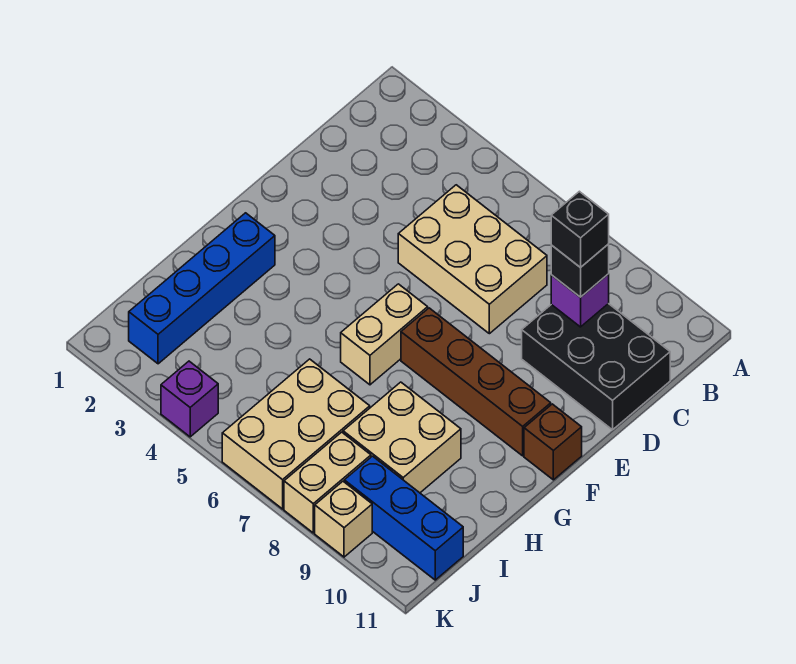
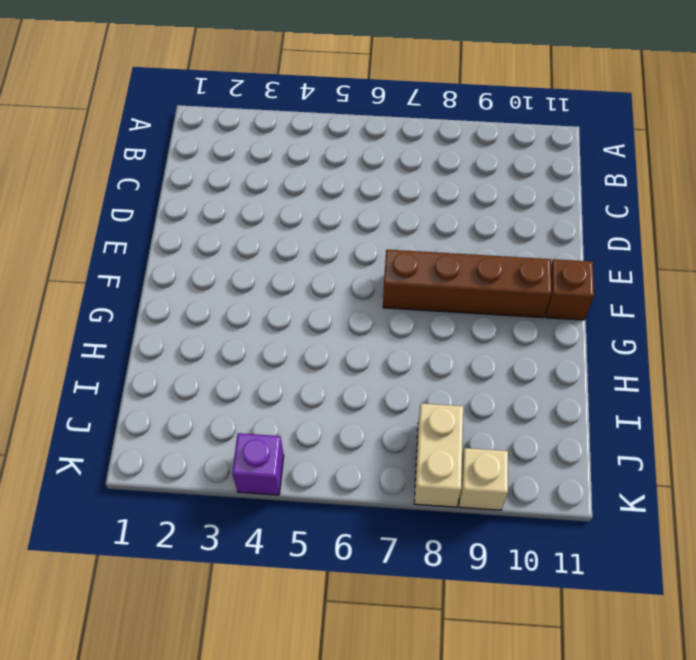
none -> tan brick C5:D7 level 1
none -> black brick C9:D11 level 1
none -> tan brick F6:G6 level 1

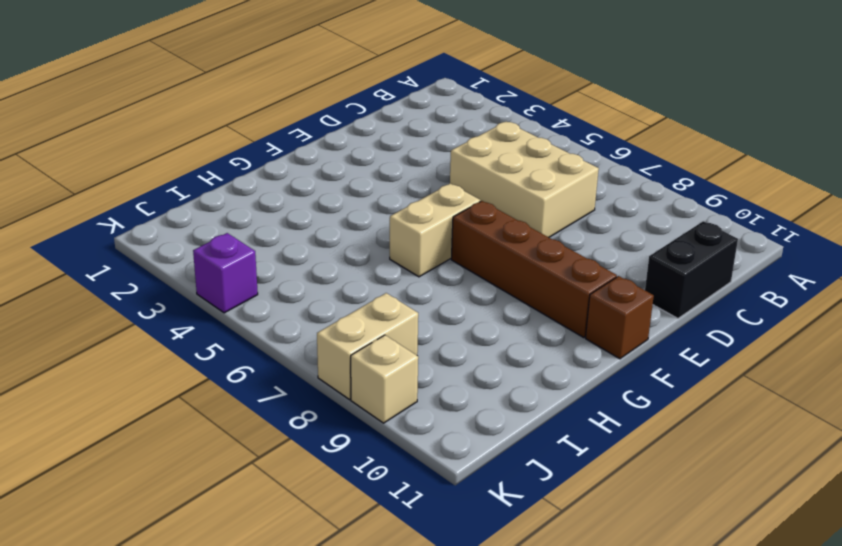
black brick C11:D11 level 1 -> black brick C9:D11 level 1
none -> blue brick G2:J2 level 1
none -> tan brick H8:I9 level 1
none -> tan brick I6:K7 level 1

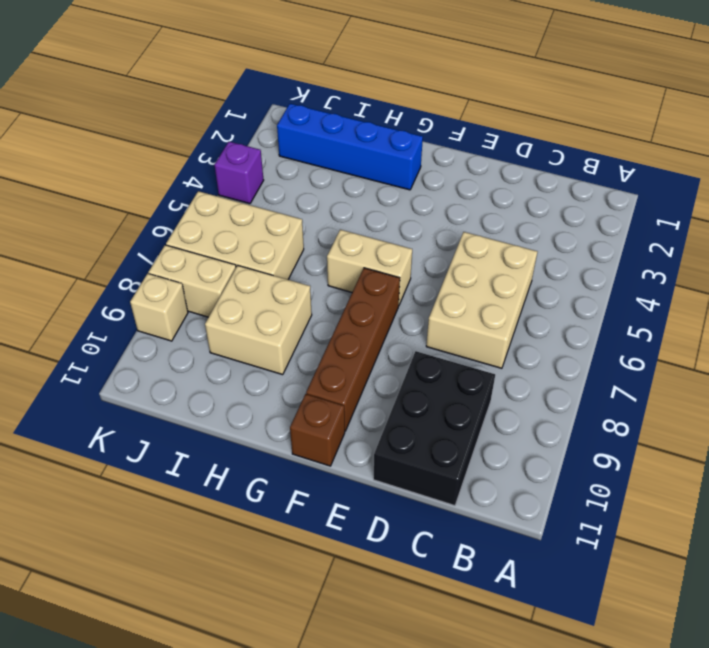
none -> blue brick J9:J11 level 1
none -> purple brick C9 level 2
none -> black brick C9 level 3

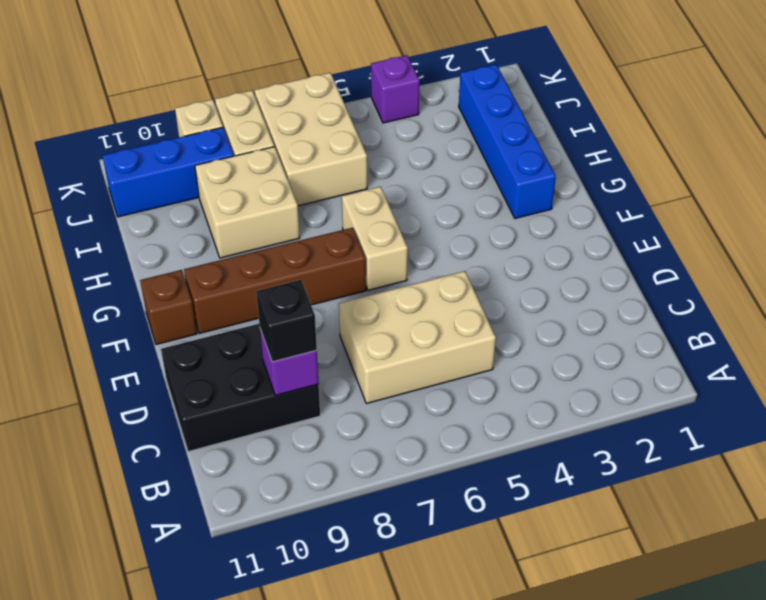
none -> black brick C9 level 4

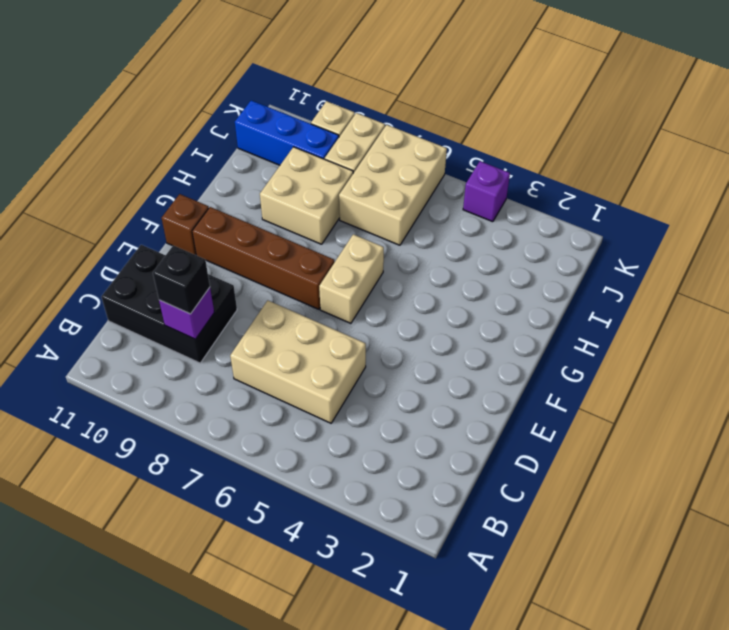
none -> blue brick G2:J2 level 1
none -> black brick C9 level 4

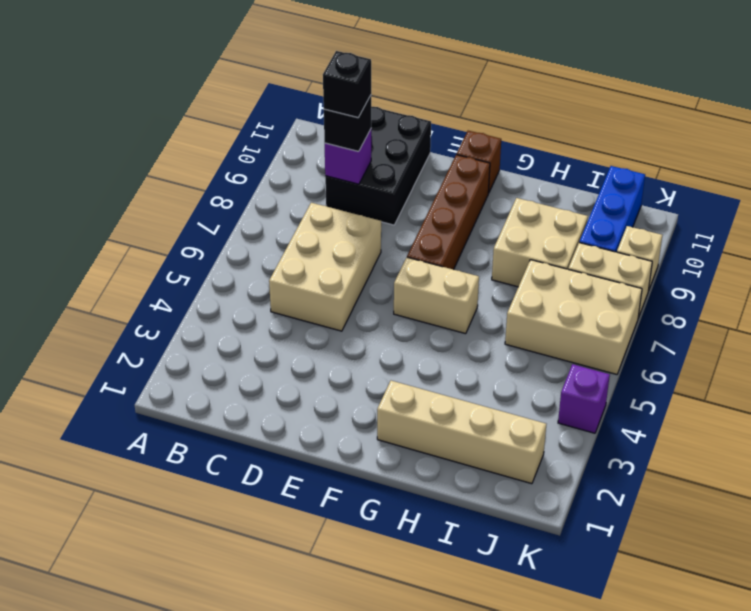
tan brick G2:J2 level 1 -> blue brick G2:J2 level 1

